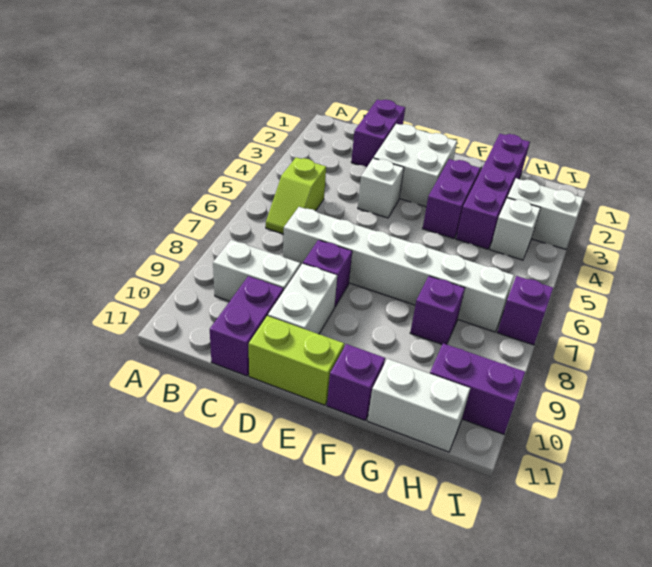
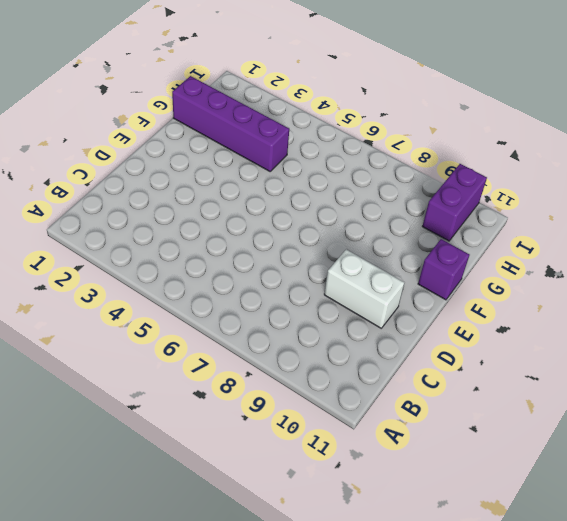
none -> lime slope B5:B6 level 1 top 5
none -> white brick B9:C9 level 1
none -> purple brick C1:C2 level 1

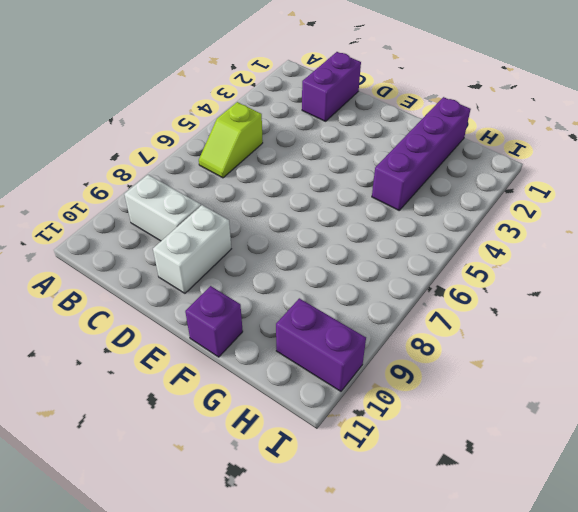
none -> white brick C7:H7 level 1
none -> purple brick C10:C11 level 1
none -> white brick D2:E3 level 1

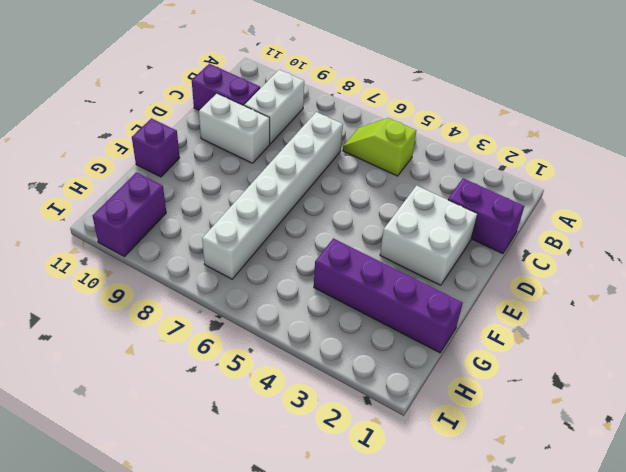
none -> white brick D4 level 1
none -> purple brick D8 level 1
none -> lime brick D11:E11 level 1

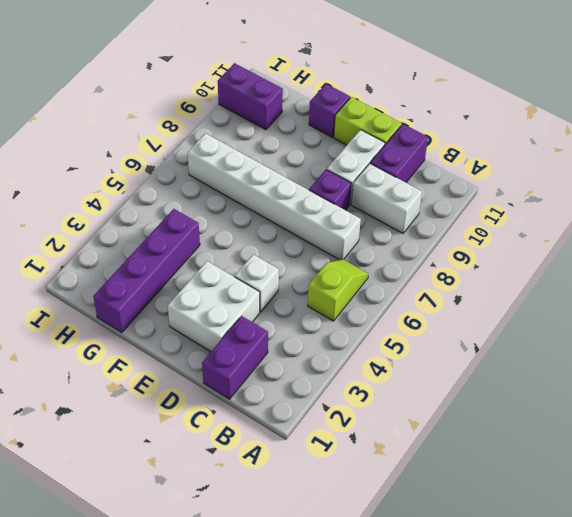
none -> purple brick F3:F4 level 1
none -> purple brick G8 level 1
none -> white brick G11:H11 level 1

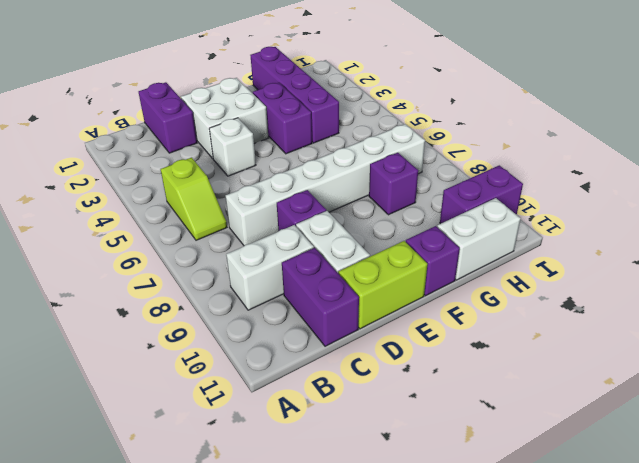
none -> white brick H3:I3 level 1
none -> white brick H4 level 1
none -> purple brick I7 level 1

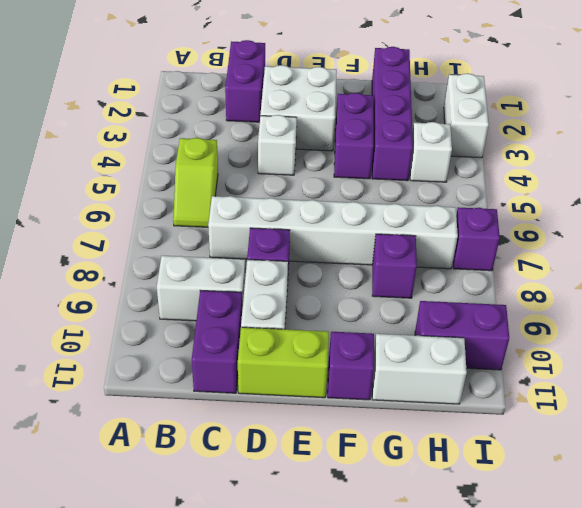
white brick I2:I3 level 1 -> white brick H3:I3 level 1

